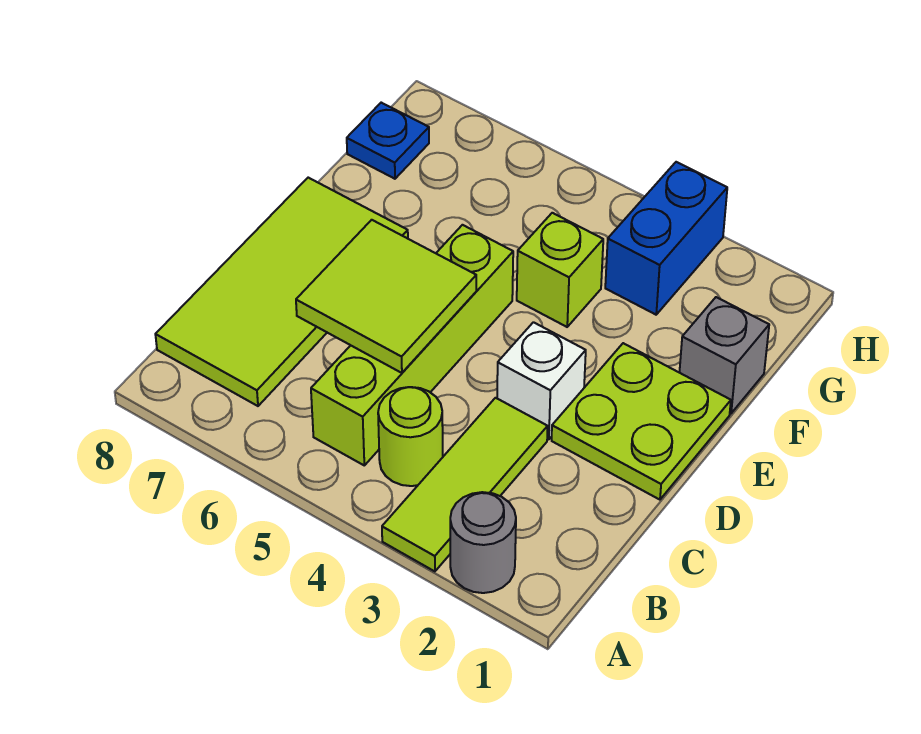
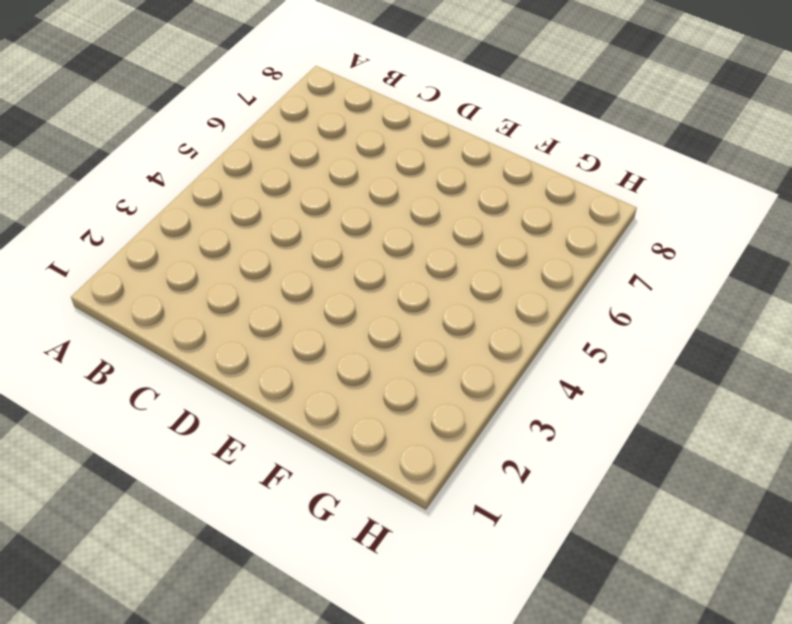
none -> grey round brick A2 level 1
none -> lime tile A3:C3 level 1
none -> lime round brick B4 level 1

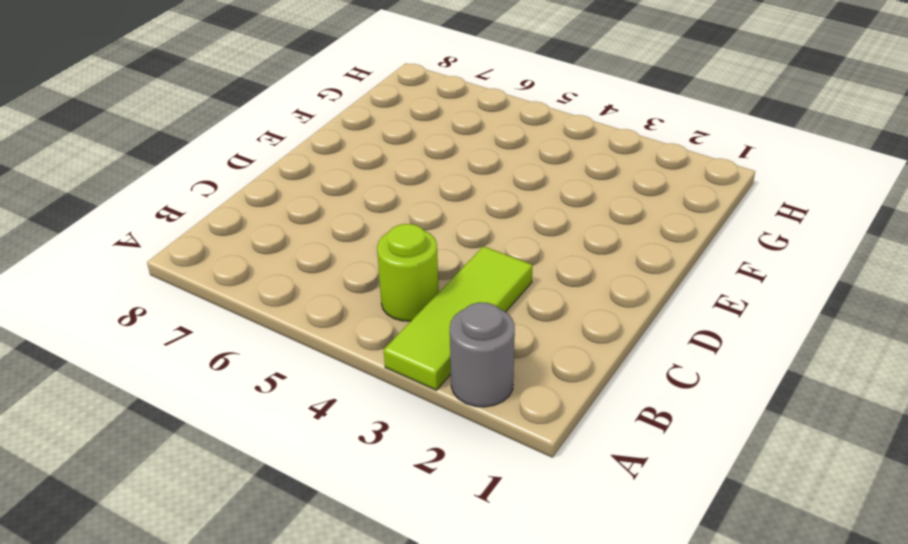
none -> lime brick B5:E5 level 1
none -> lime tile B7:E8 level 1
none -> lime plate D1:E2 level 1

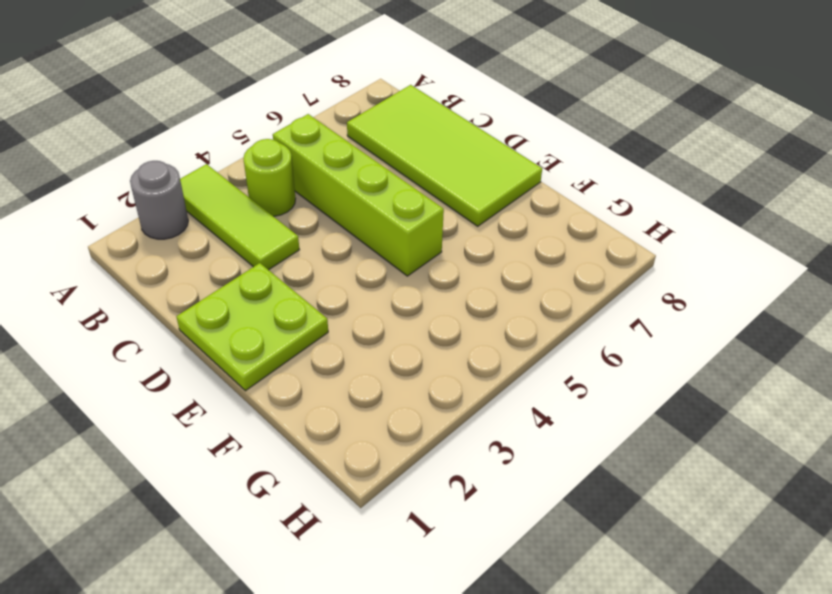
none -> white brick D3 level 1
none -> grey brick F1 level 1
none -> lime brick F4 level 1

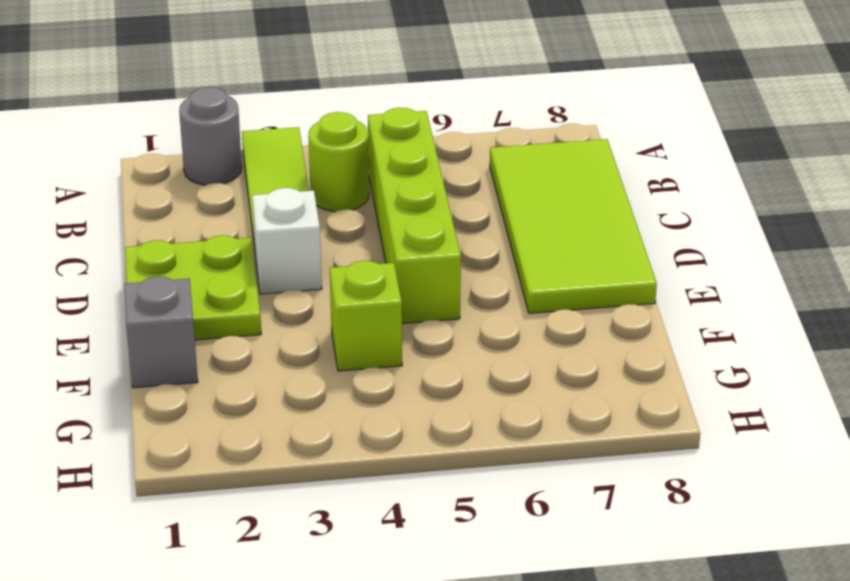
none -> blue brick G3:H3 level 1
none -> blue plate G8 level 1
none -> lime tile C5:D6 level 2

